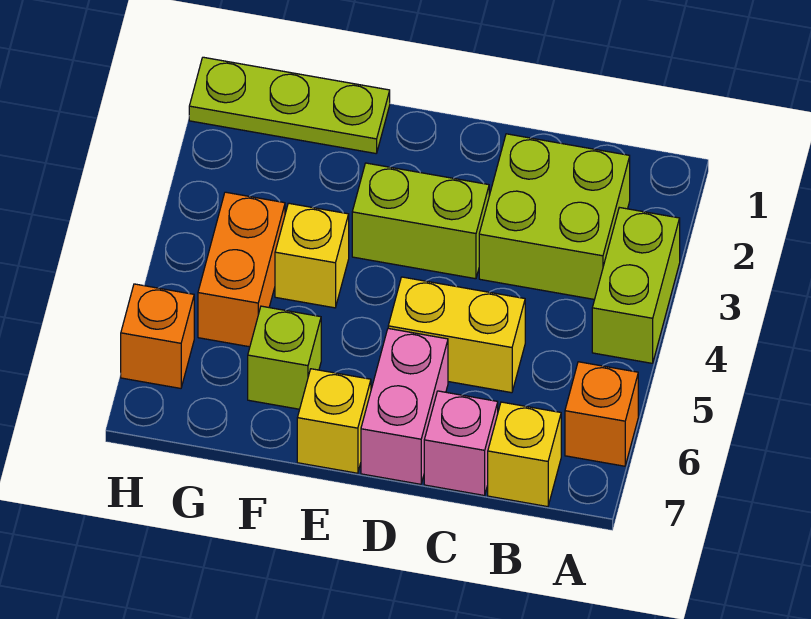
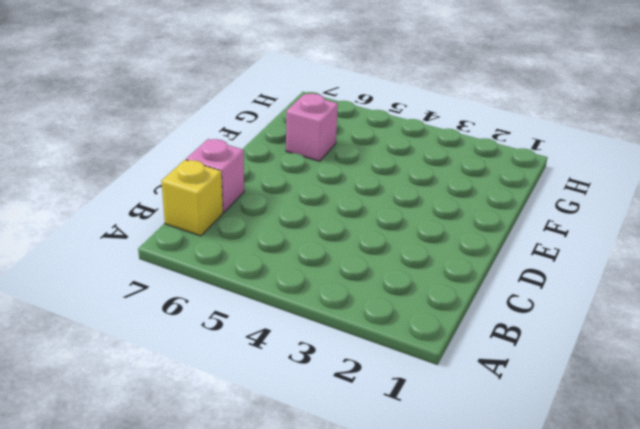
pink brick F6 level 1 -> lime brick F6 level 1
none -> lime brick A3:A4 level 1
none -> orange brick A6 level 1
none -> lime brick B2:C3 level 1

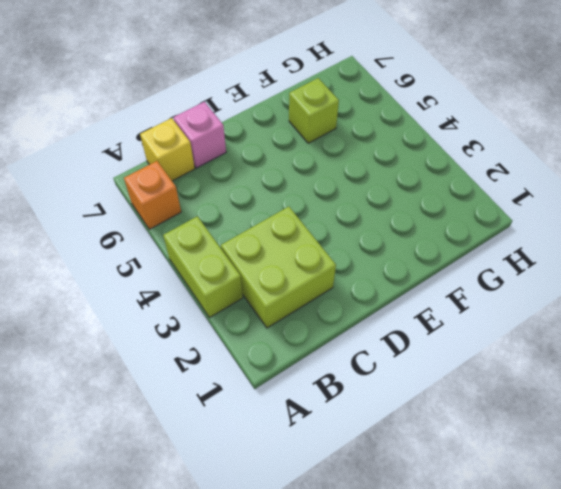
none -> yellow brick C5:D5 level 1
none -> lime brick D3:E3 level 1
none -> pink brick D6:D7 level 1

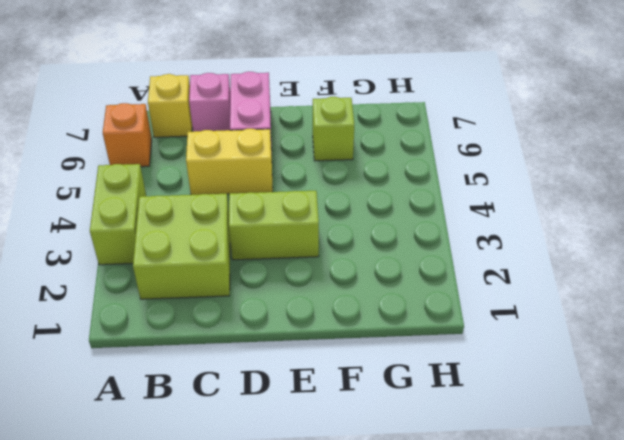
none -> yellow brick E7 level 1
none -> lime plate F1:H1 level 1
none -> yellow brick F4 level 1

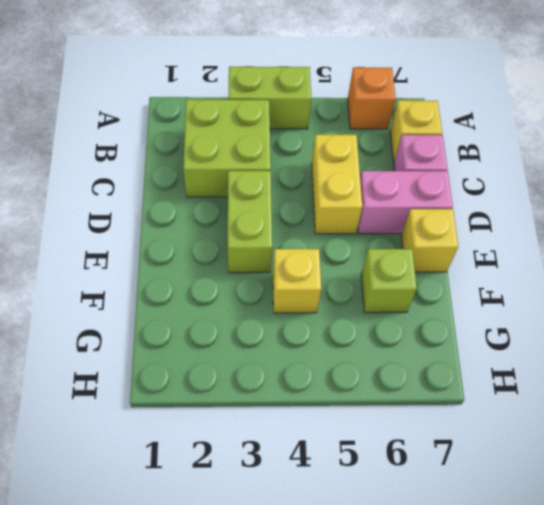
none -> lime plate F1:H1 level 1
none -> orange brick G4:G5 level 1
none -> orange brick H6 level 1

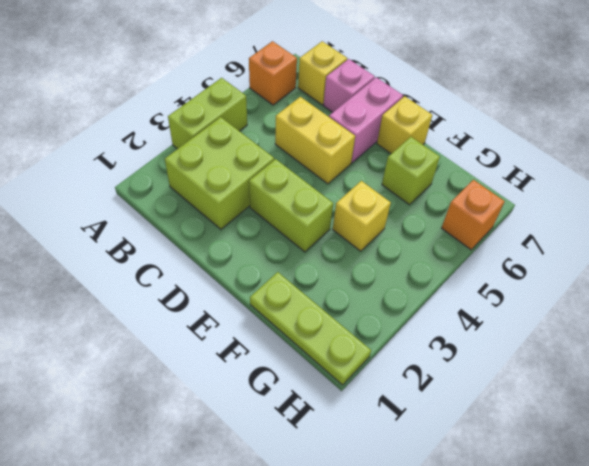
none -> orange brick G4:G5 level 1

